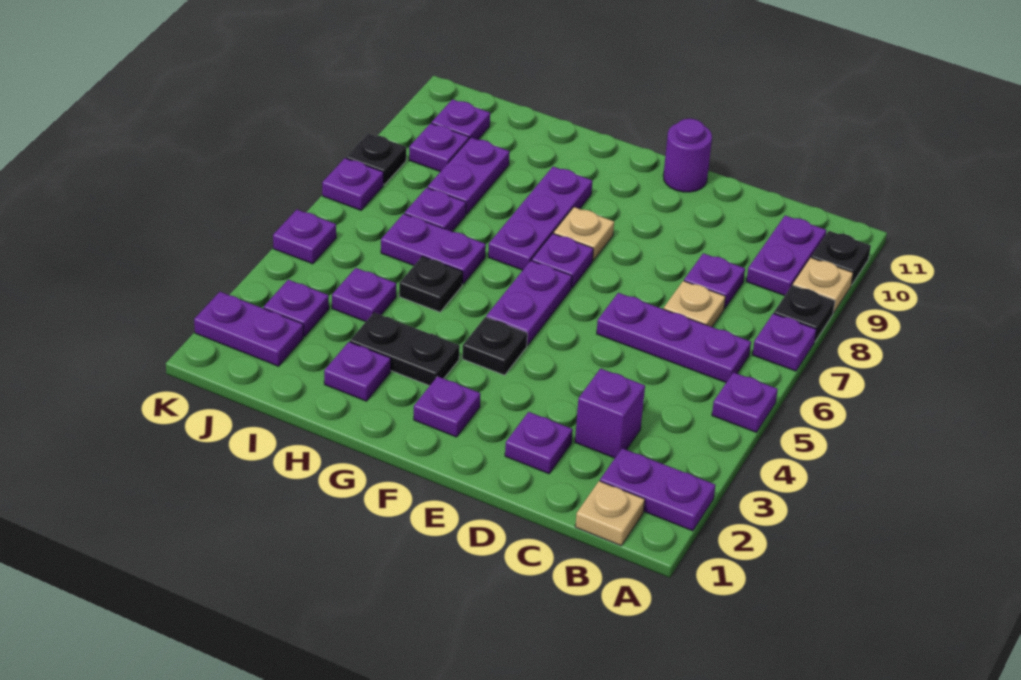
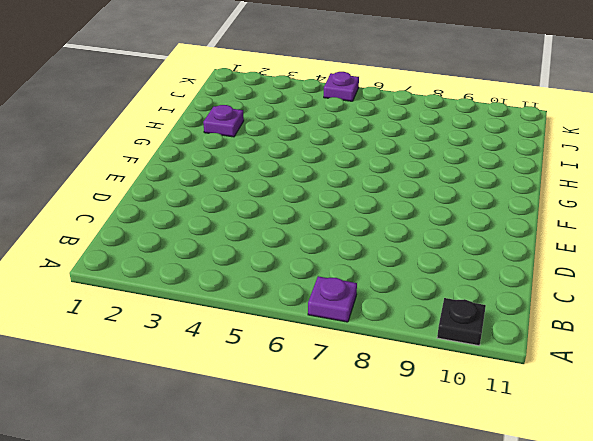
none -> purple plate A2:B2 level 1
none -> purple plate A5 level 1
none -> black plate A8 level 1
none -> tan plate A9 level 1

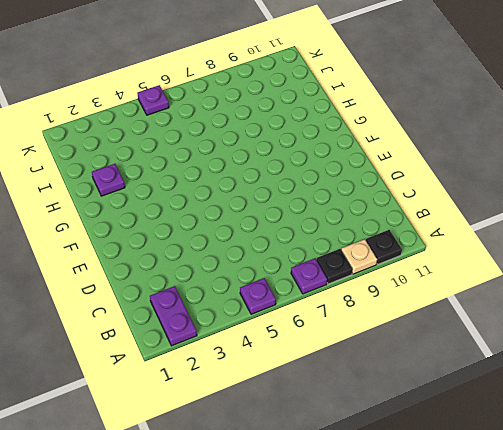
none -> tan plate B1 level 1
none -> purple plate B6:D6 level 1
none -> purple plate B9:B10 level 1
none -> purple brick C3 level 1

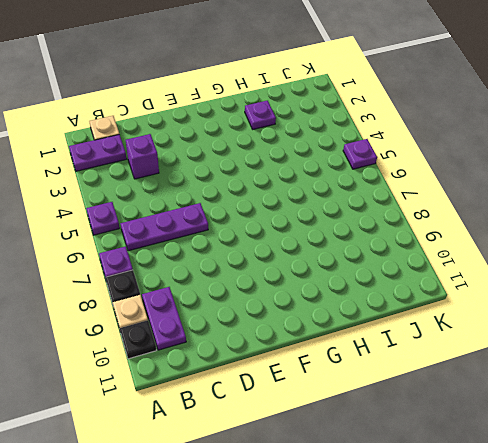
none -> tan plate C7 level 1
none -> purple plate C8 level 1
none -> purple plate D2 level 1
none -> purple round brick E11 level 1

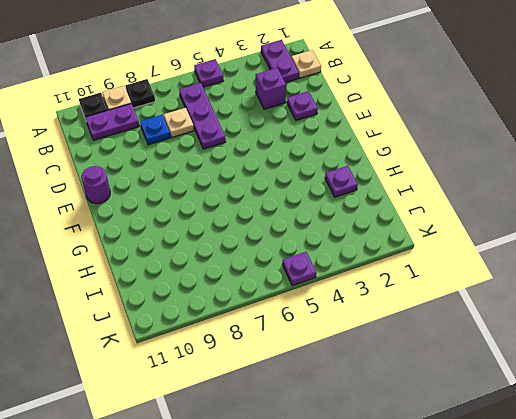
blue plate C8 level 1 -> purple plate C8 level 1
none -> purple plate A7 level 1
none -> purple plate F2 level 1
none -> black plate F4 level 1
none -> purple plate F5:F6 level 1

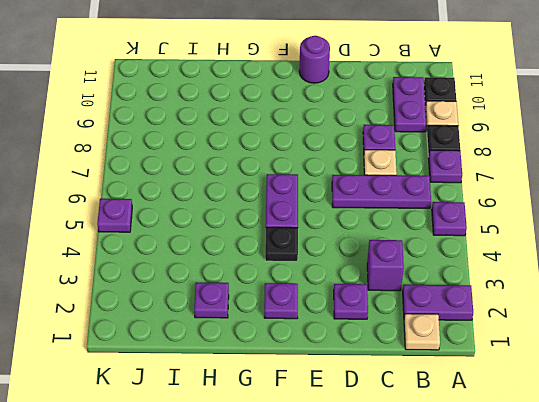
none -> purple plate F7 level 1
none -> tan plate F8 level 1
none -> black plate G3:H3 level 1
none -> purple plate G7:G9 level 1

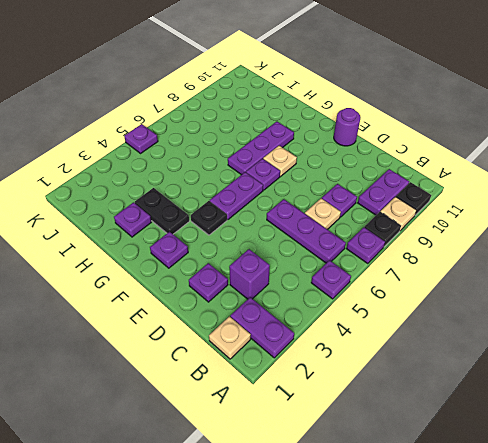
none -> black plate H5 level 1
none -> purple plate H6:I6 level 1
none -> purple plate I4 level 1
none -> purple plate I7 level 1

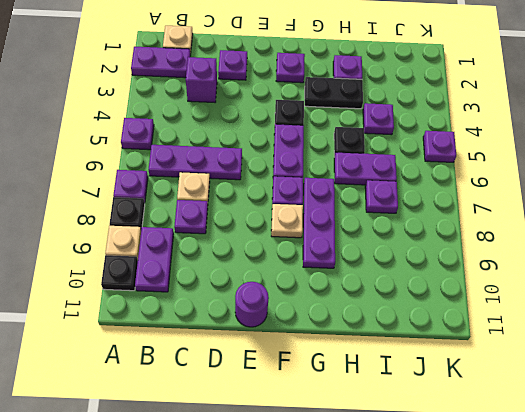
none -> purple plate I8:I9 level 1
none -> purple plate J2:K2 level 1
none -> purple plate J3 level 1
none -> purple plate J9 level 1

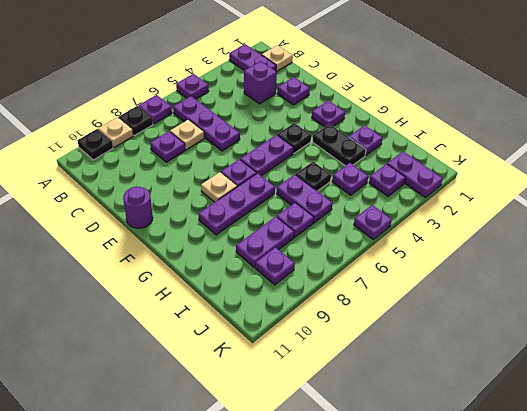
none -> purple plate B9:B10 level 1
none -> purple plate J10 level 1
none -> purple plate K7 level 1
none -> black plate K8 level 1

